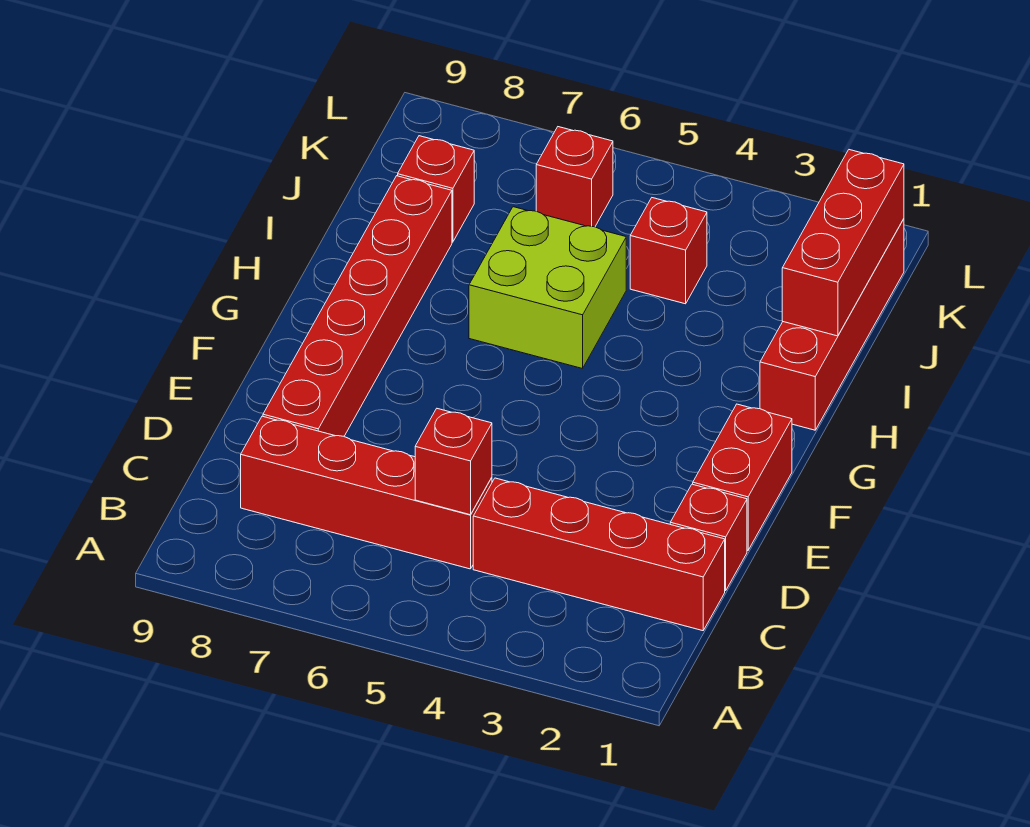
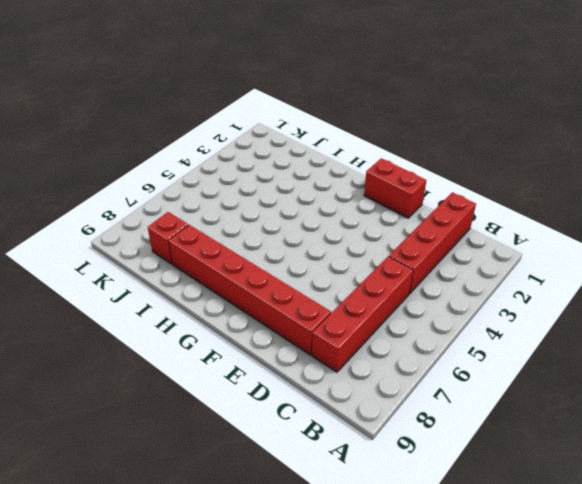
none -> red brick D1 level 1
none -> red brick H1:K1 level 1
none -> lime brick H5:I6 level 1

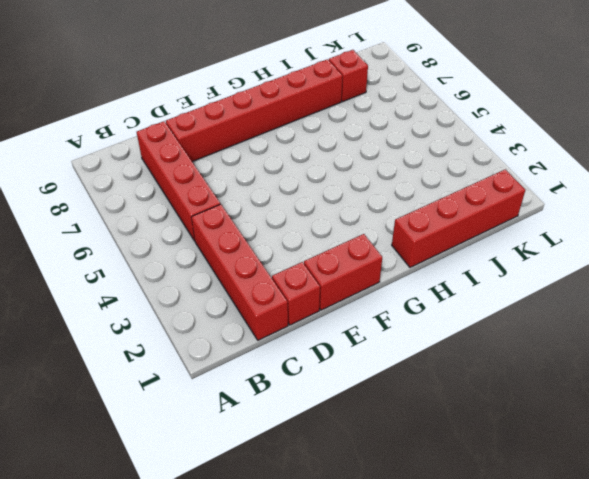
none -> lime brick H5:I6 level 1
none -> red brick J4 level 1
none -> red brick K6 level 1

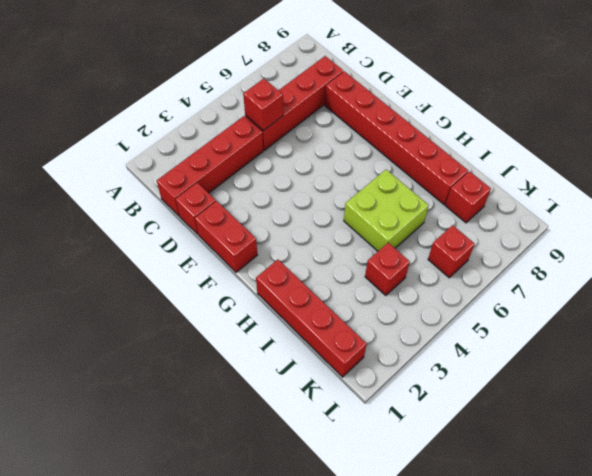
none -> red brick I1:K1 level 2

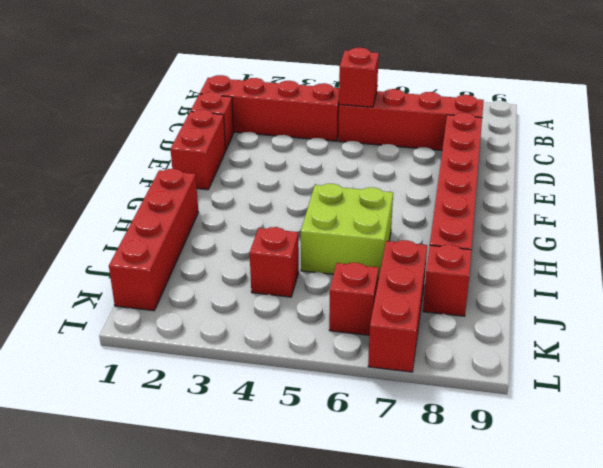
red brick J7:L7 level 1 -> red brick I1:K1 level 2

